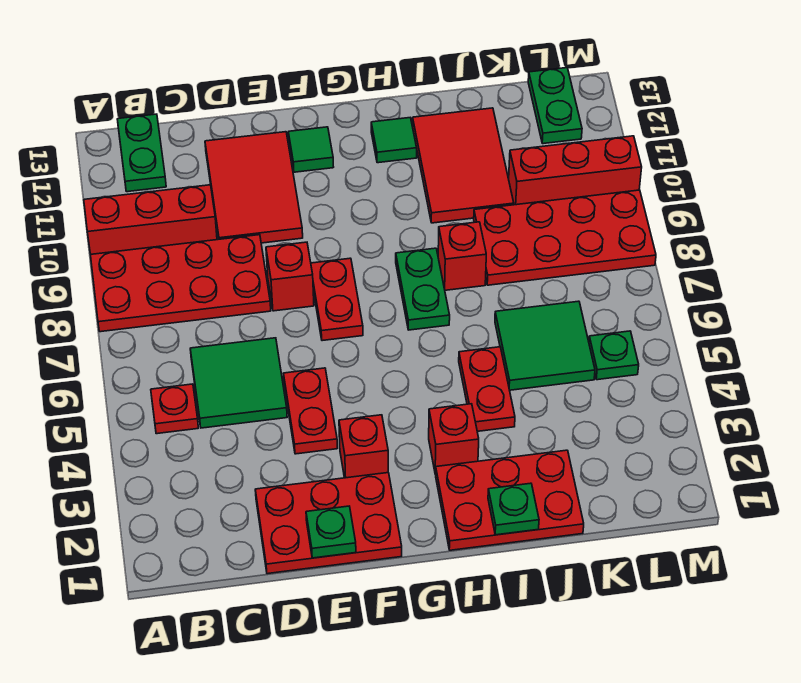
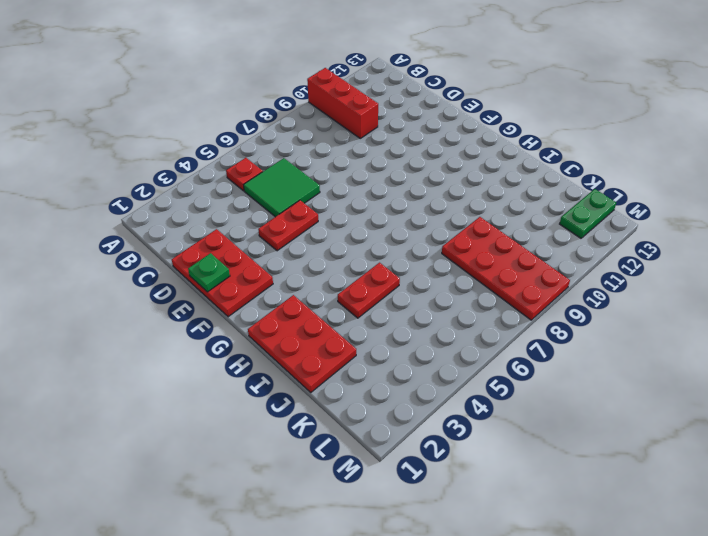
none -> red plate A8:D9 level 1
none -> green plate B12:B13 level 1
none -> red tile D10:E12 level 1

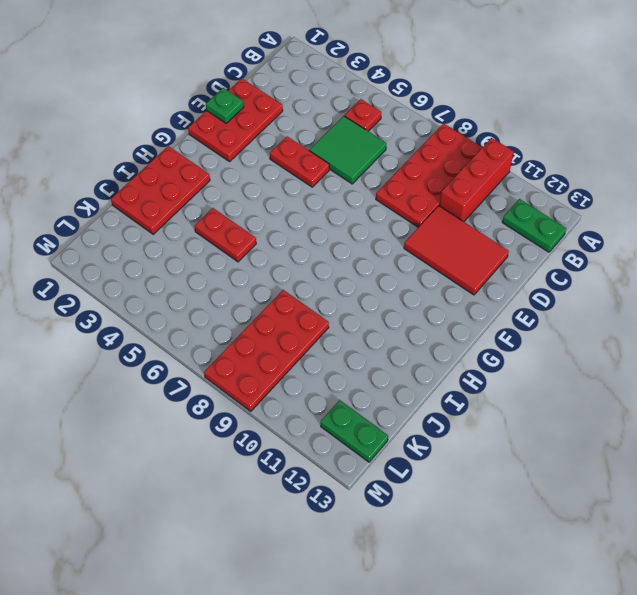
none -> red brick E8 level 1
none -> red brick F3 level 1
none -> red plate F7:F8 level 1

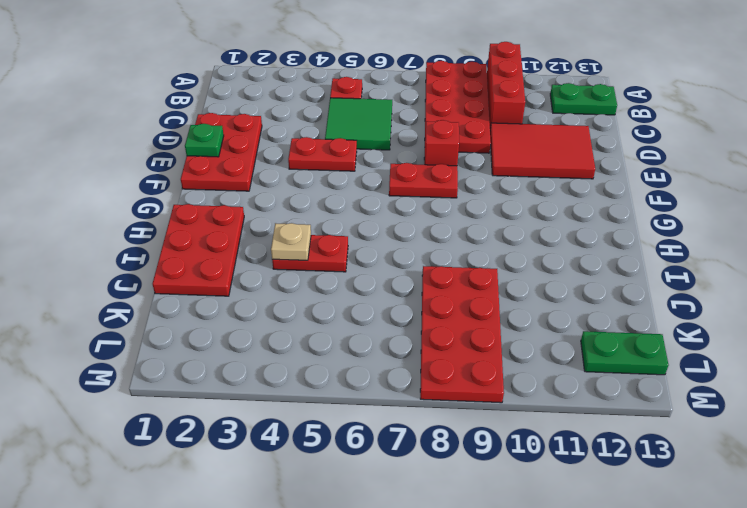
tan plate I4 level 2 -> none
none -> red brick F3 level 1
none -> green tile F12 level 1
none -> red brick H3 level 1

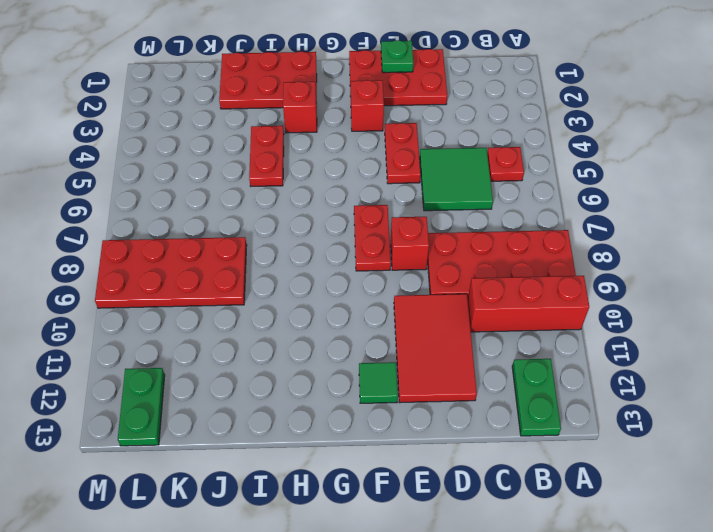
none -> green plate H7:H8 level 1
none -> green tile H12 level 1
none -> red brick I8 level 1

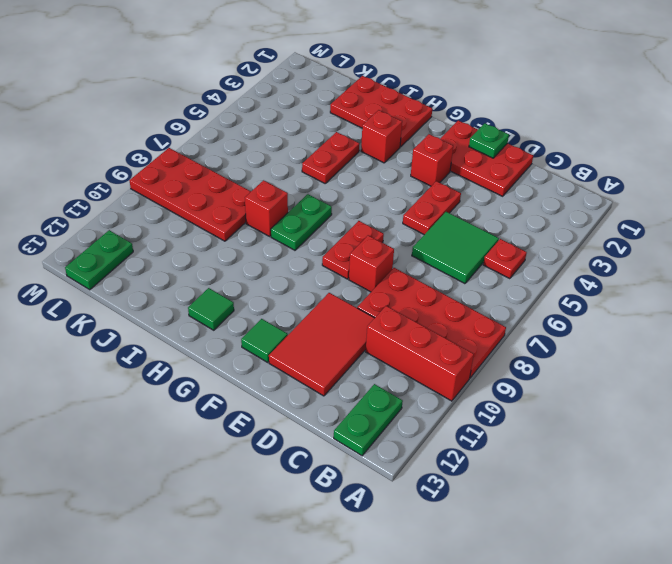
none -> red tile I10:J12 level 1
none -> green tile J5:K6 level 1
none -> red brick K10:M10 level 1

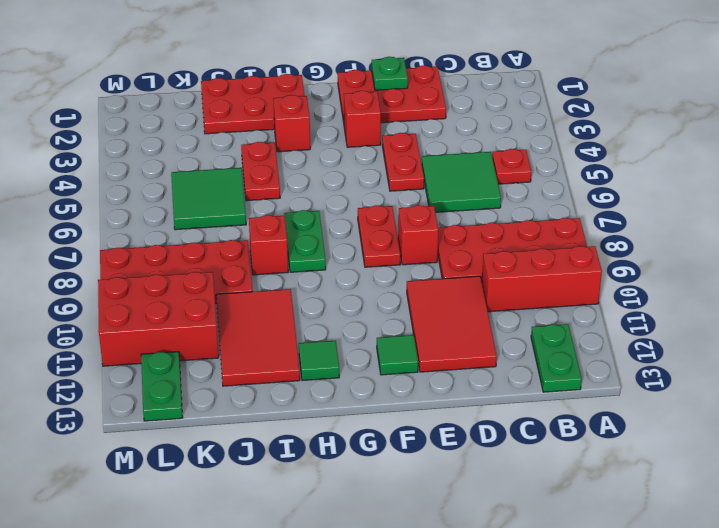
red brick K10:M11 level 1 -> red brick K10:M10 level 1
none -> green plate L5 level 1
none -> green plate I1 level 2

